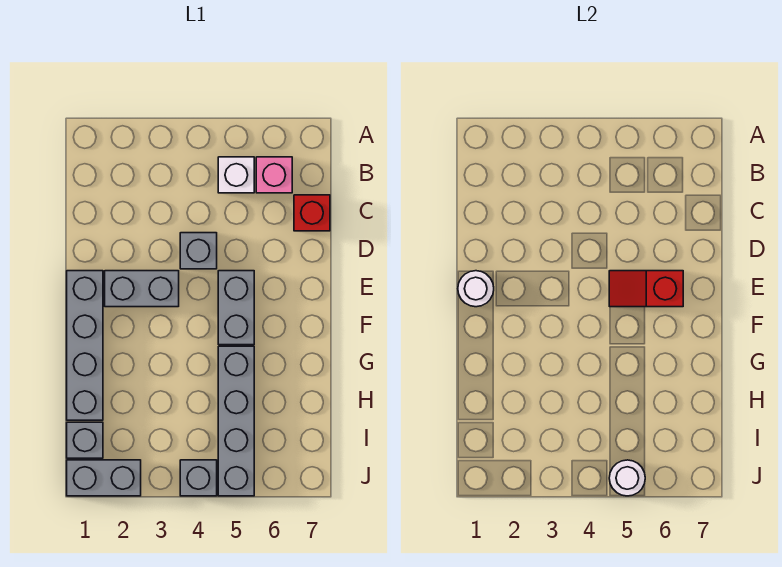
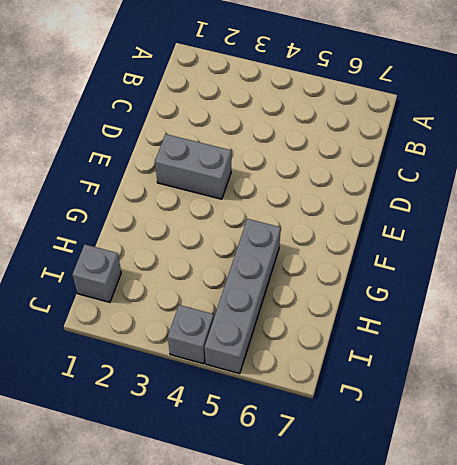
none -> white brick B5 level 1
none -> pink brick B6 level 1
none -> red brick C7 level 1

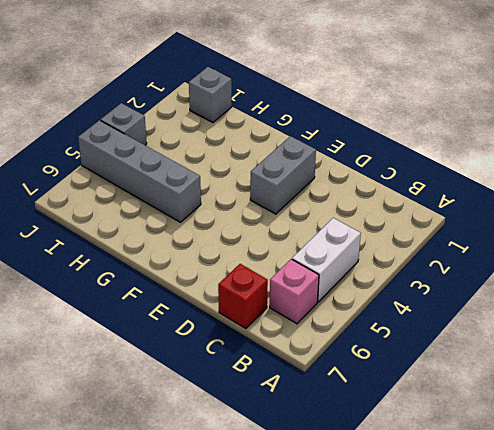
white brick B4:B5 level 1 -> white brick B5 level 1
none -> grey brick D4 level 1
none -> grey brick E1:H1 level 1
none -> grey brick E5:F5 level 1

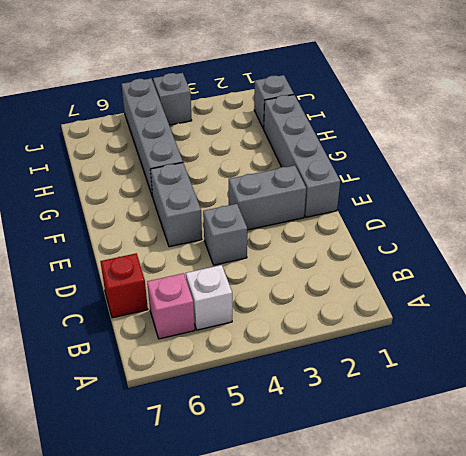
none -> grey brick J1:J2 level 1
none -> white round brick E1 level 2
none -> red slope E5:E6 level 2 top 6

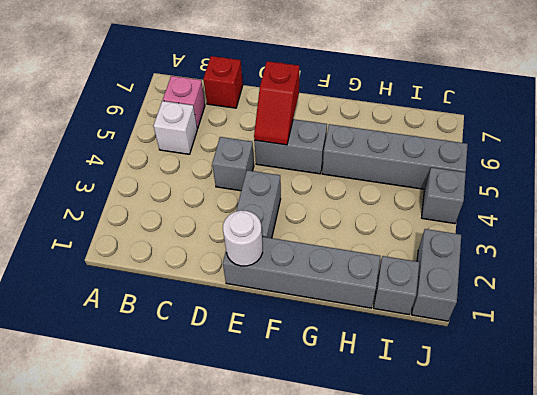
none -> white round brick J5 level 2

